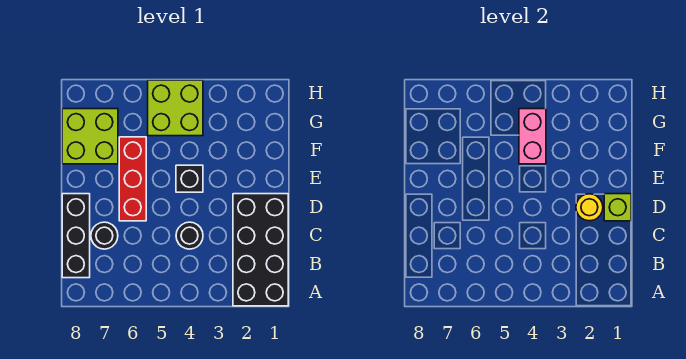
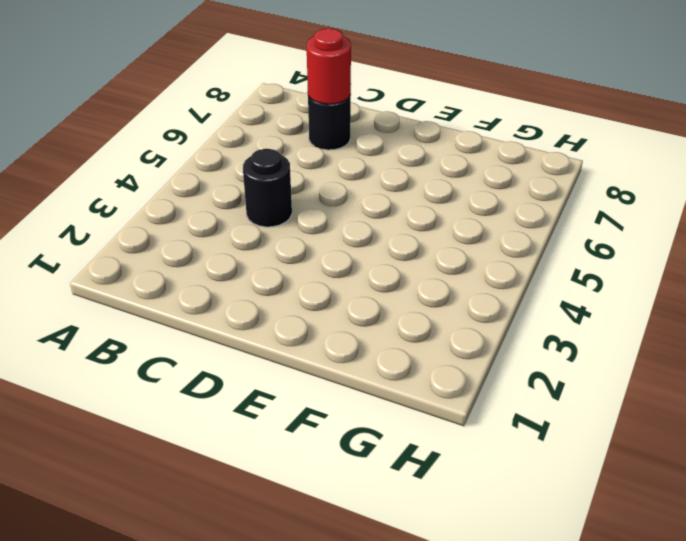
red round brick C7 level 2 -> none
none -> black brick A1:D2 level 1
none -> black brick B8:D8 level 1

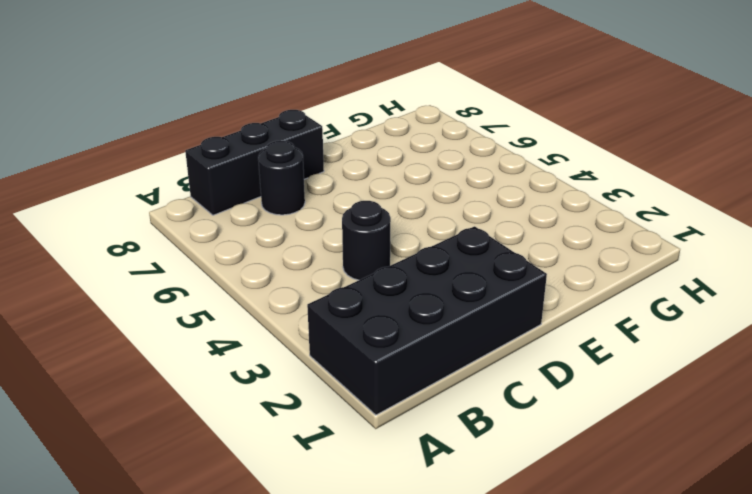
none -> red brick D6:F6 level 1
none -> black brick E4 level 1

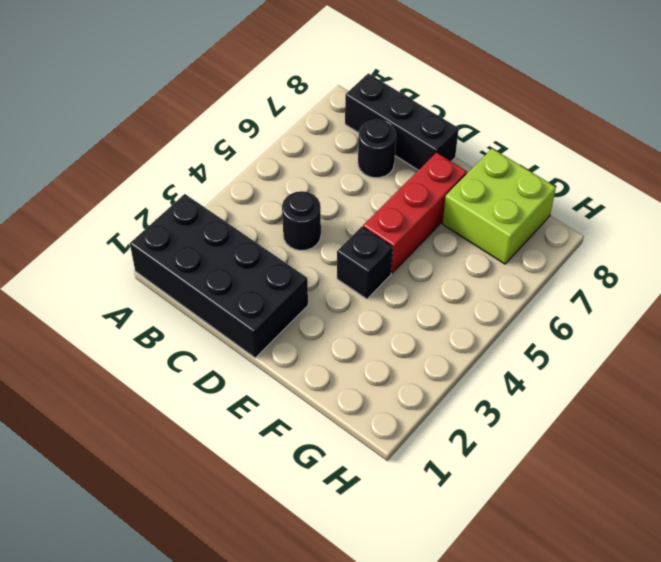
red brick E5:E7 level 1 -> red brick D6:F6 level 1
none -> lime brick G4:H5 level 1
none -> lime brick D1 level 2

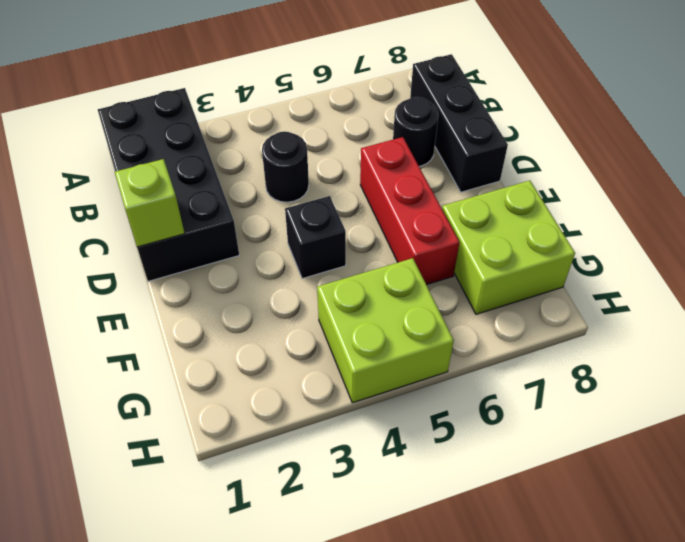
none -> yellow round brick D2 level 2
none -> pink brick F4:G4 level 2

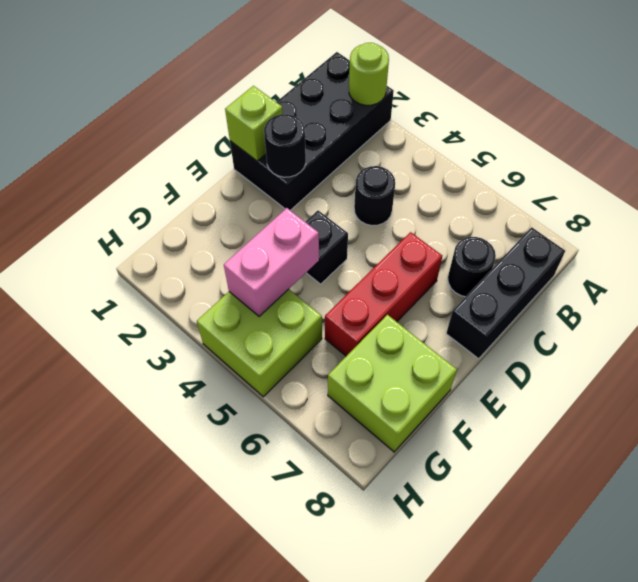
lime round brick A2 level 2 -> none
black round brick D2 level 2 -> yellow round brick D2 level 2

